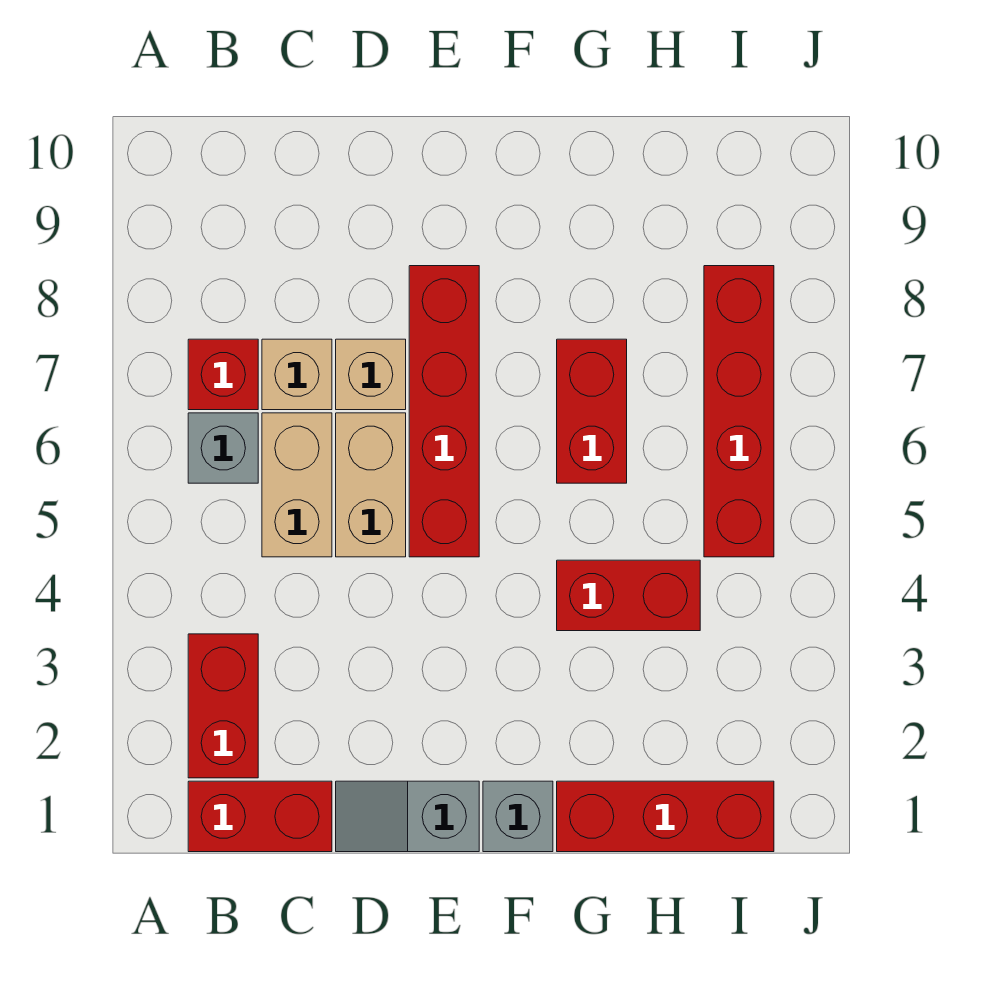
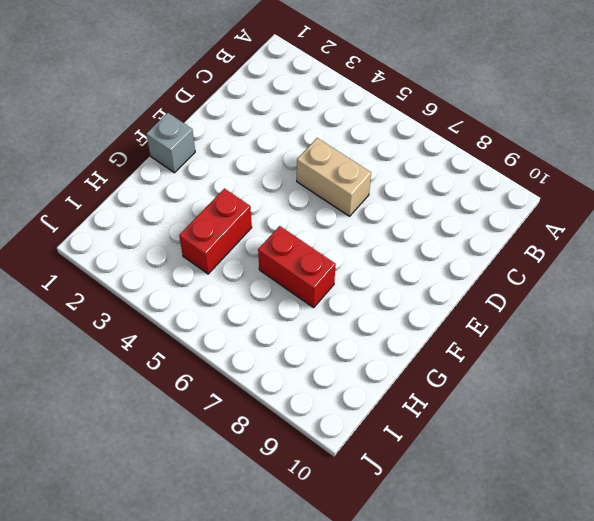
none -> red brick B1:C1 level 1
none -> red brick B2:B3 level 1
none -> grey brick B6 level 1

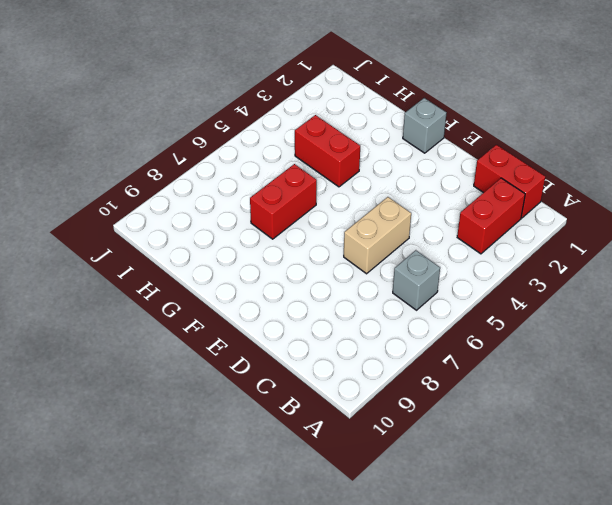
none -> red brick B7 level 1
none -> tan brick C5:C6 level 1
none -> tan brick C7 level 1

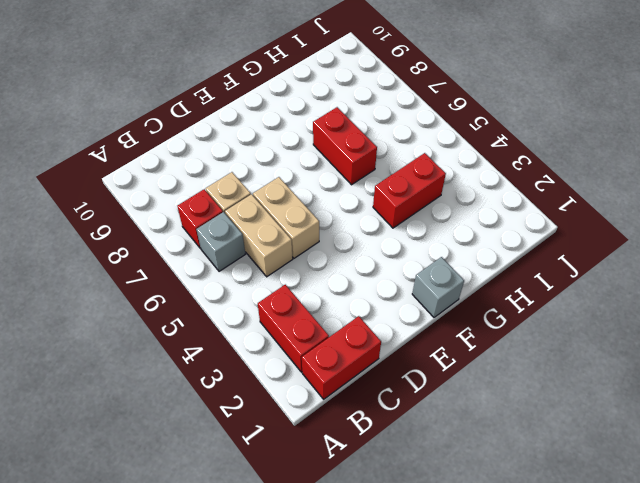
none -> grey slope D1:E1 level 1 top E
none -> tan brick D7 level 1
none -> red brick E5:E8 level 1

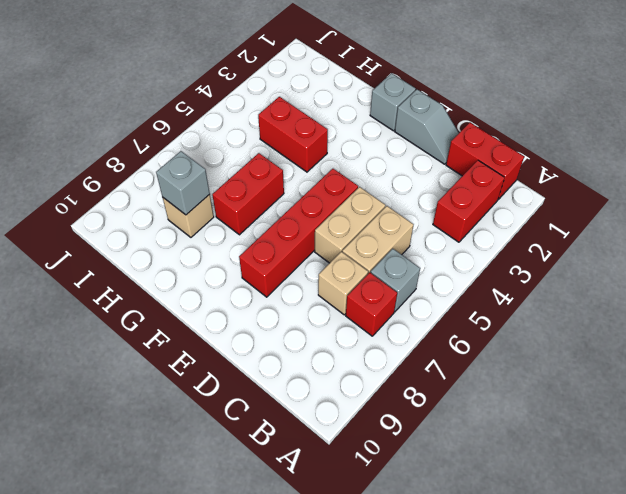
tan brick H8 level 1 -> tan brick D7 level 1
grey brick H8 level 2 -> none
none -> red brick G1:I1 level 1
none -> red brick I5:I8 level 1

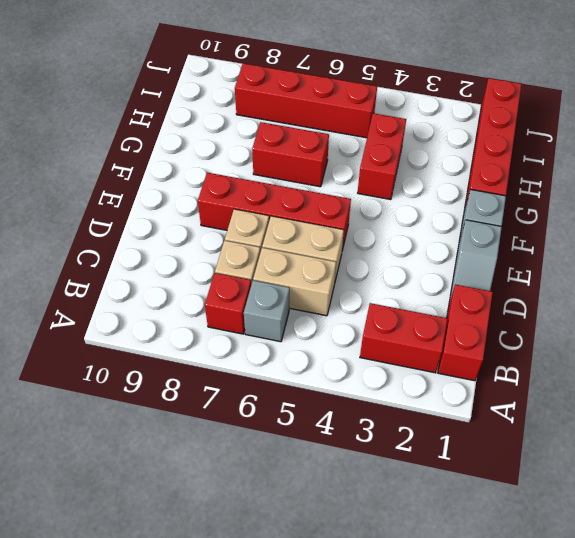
red brick G1:J1 level 1 -> red brick G1:I1 level 1

